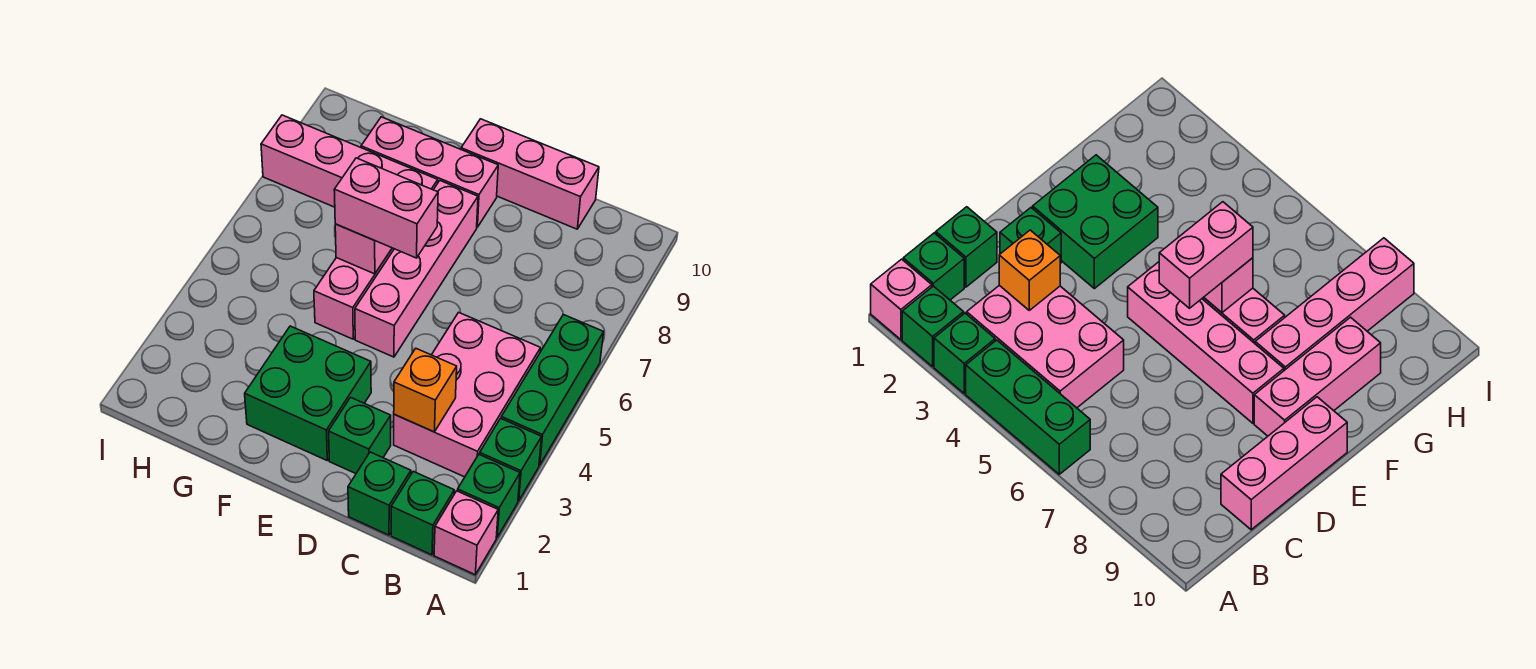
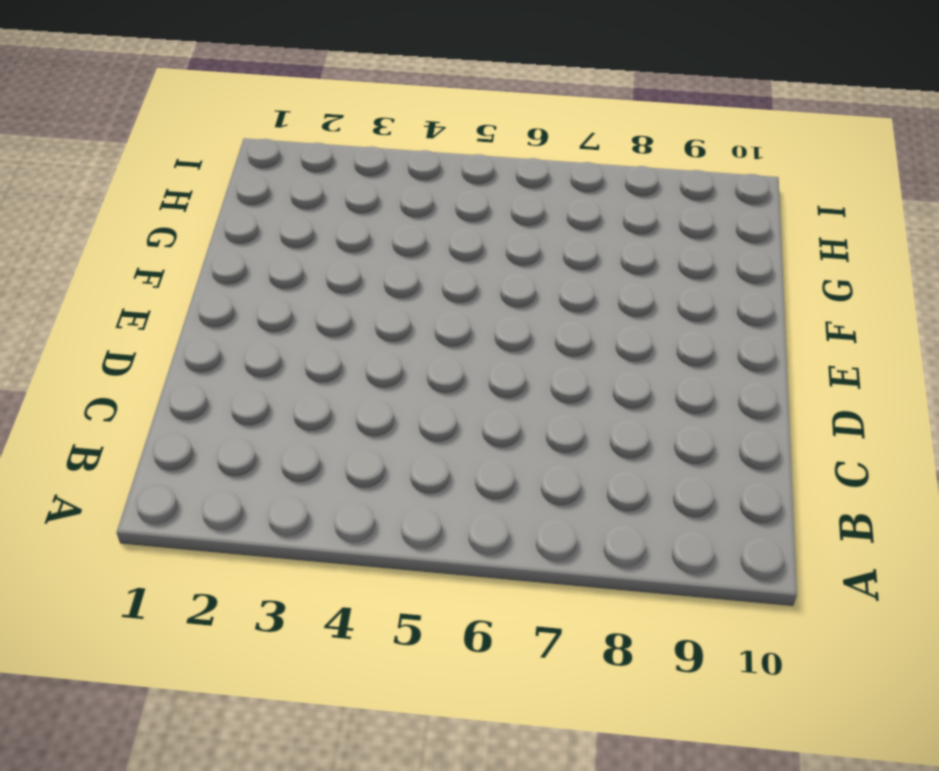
none -> pink brick A1 level 1
none -> green brick A2 level 1
none -> green brick A3 level 1

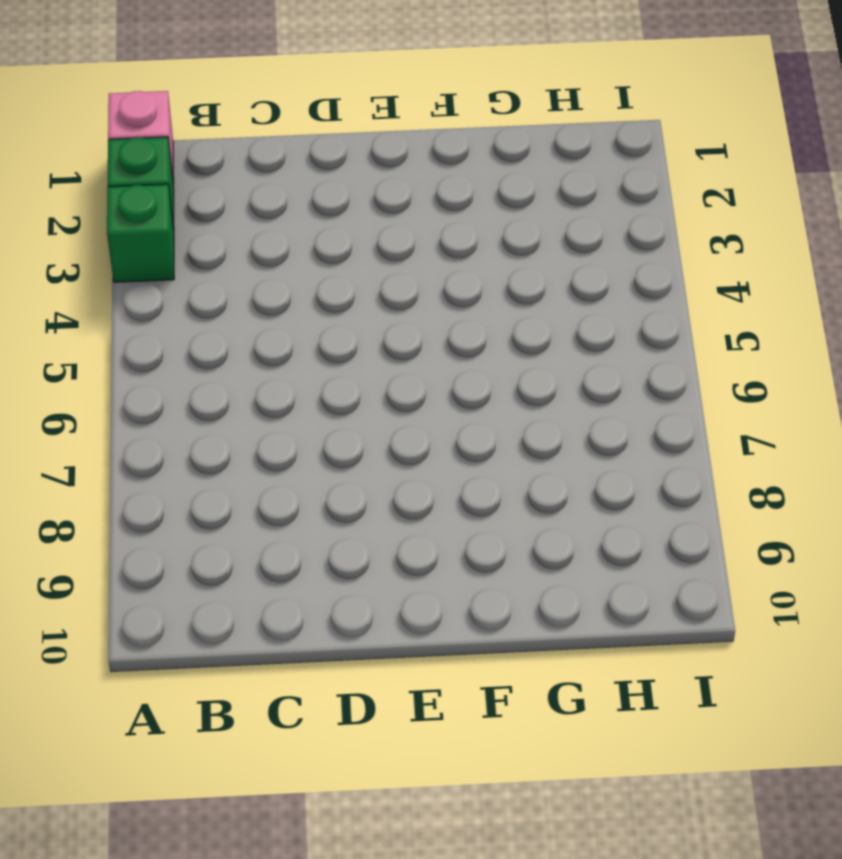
none -> green brick A4:A6 level 1
none -> green brick B1 level 1
none -> pink brick B3:C5 level 1

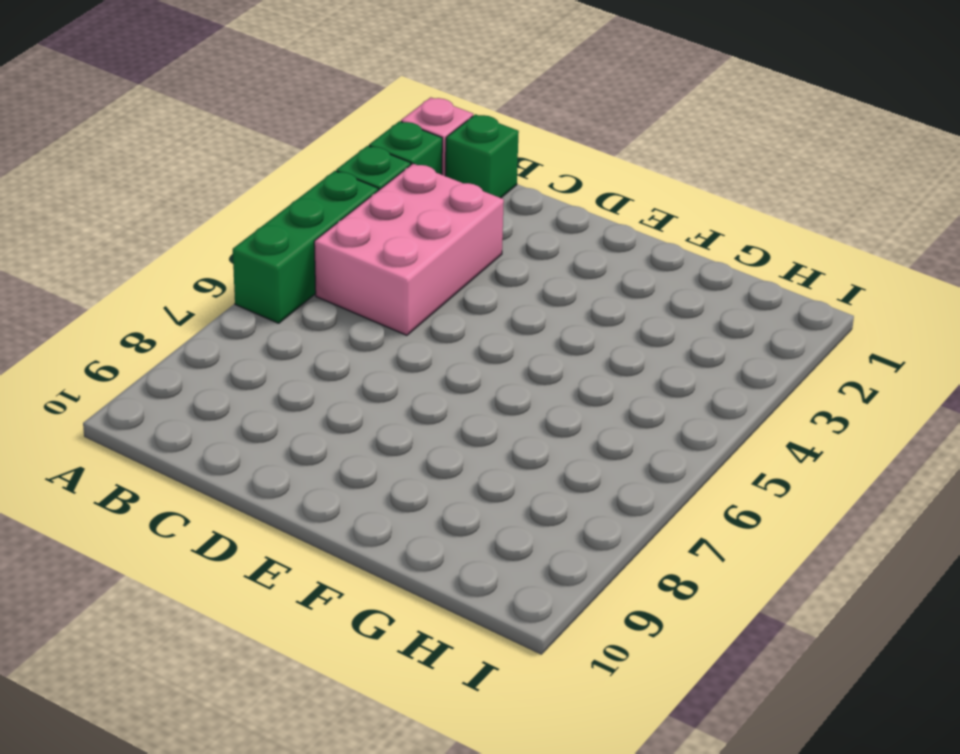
none -> green brick C1 level 1
none -> pink brick C10:E10 level 1
none -> green brick D2 level 1

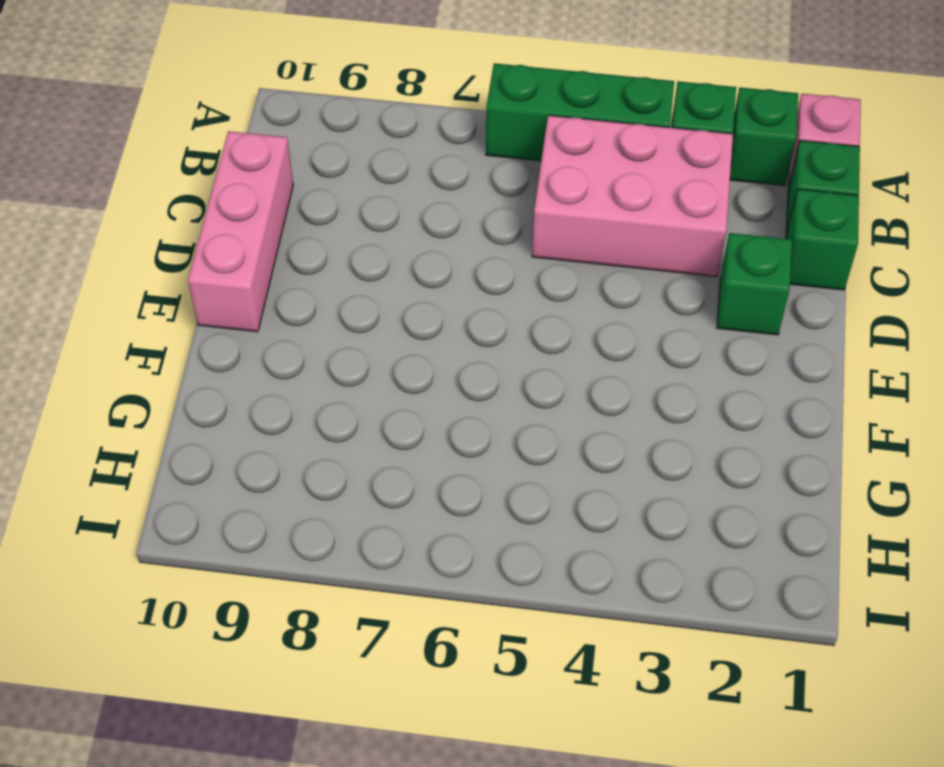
none -> green brick E2:F3 level 1
none -> pink brick E5:E8 level 1
none -> pink brick E9:G9 level 1

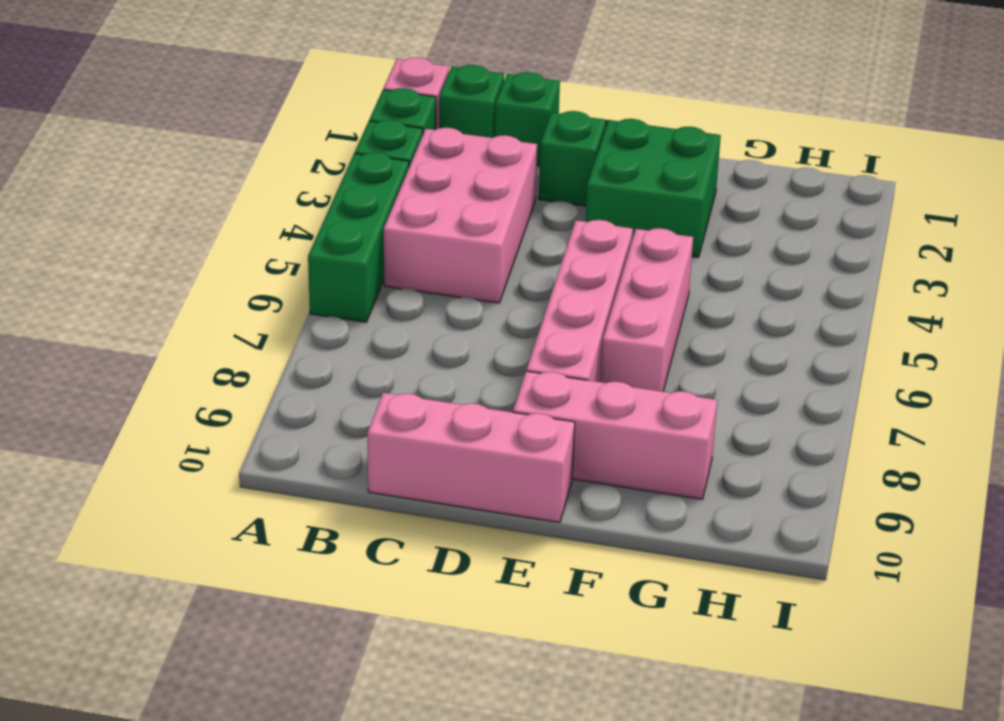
none -> pink brick F8:I8 level 1
none -> orange brick C3 level 2
none -> pink brick F6 level 2

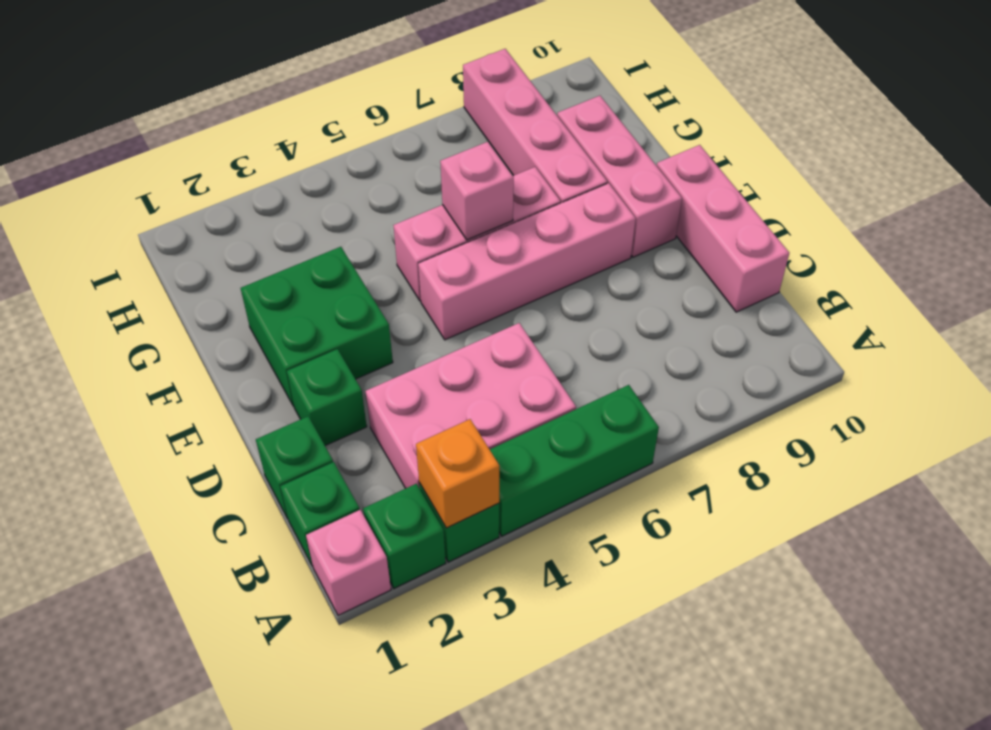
orange brick A3 level 2 -> orange brick C3 level 2
none -> pink brick E6:F6 level 3

